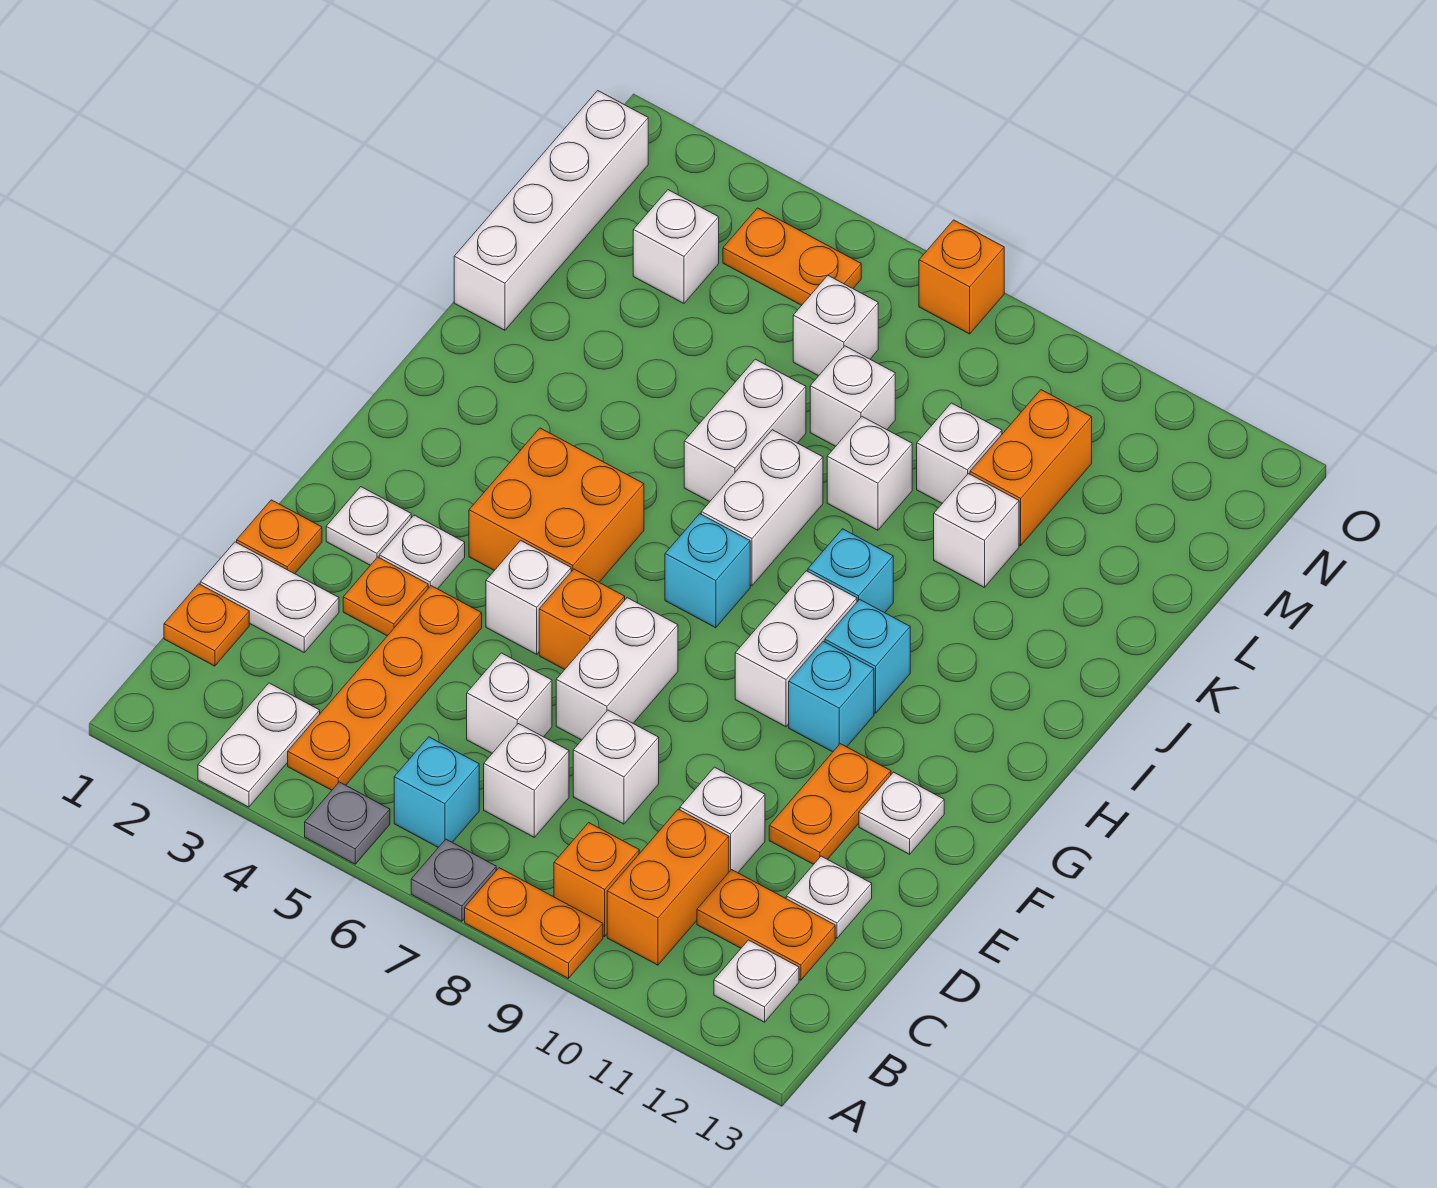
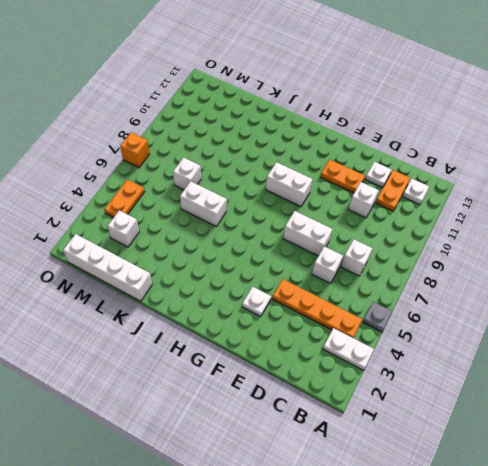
none -> grey plate A7 level 1
none -> orange plate A8:A9 level 1
none -> cyan brick B6 level 1
none -> orange brick B9 level 1

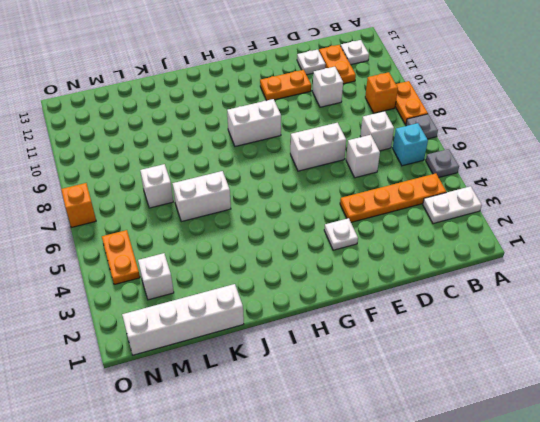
none -> orange brick B10:C10 level 1
none -> orange plate C1 level 1
none -> white plate D1:D2 level 1
none -> white brick D8 level 1

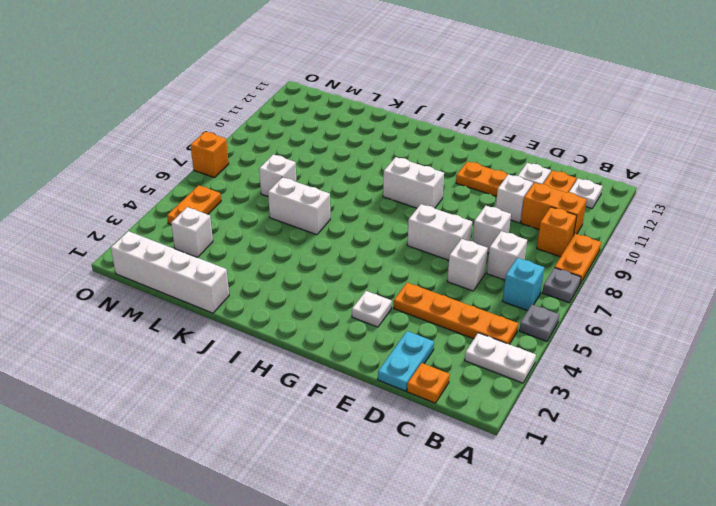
cyan plate D1:D2 level 1 -> white plate D1:D2 level 1
none -> orange plate E1 level 1
none -> orange plate E3 level 1
none -> white plate F2 level 1
none -> white brick F5 level 1

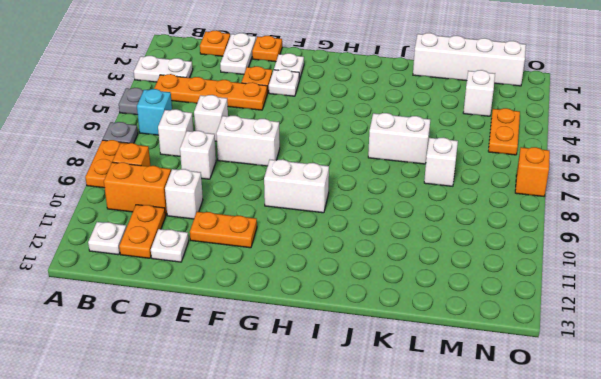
none -> white brick F5 level 1
none -> orange brick F6 level 1
none -> white plate F12 level 1
none -> orange brick G4:H5 level 1

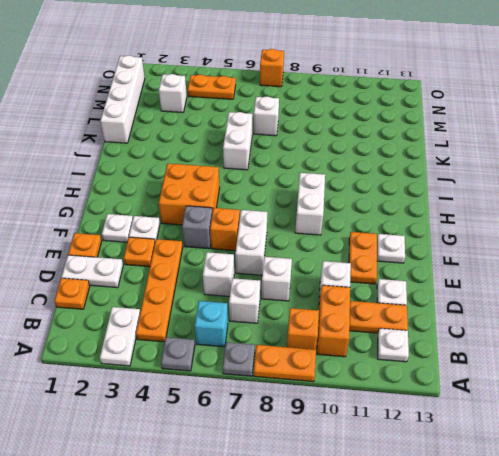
grey brick F5 level 1 -> white brick F5 level 1
none -> cyan brick G10 level 1
none -> cyan brick H7 level 1
none -> cyan brick H10 level 1
none -> white brick I7:J7 level 1

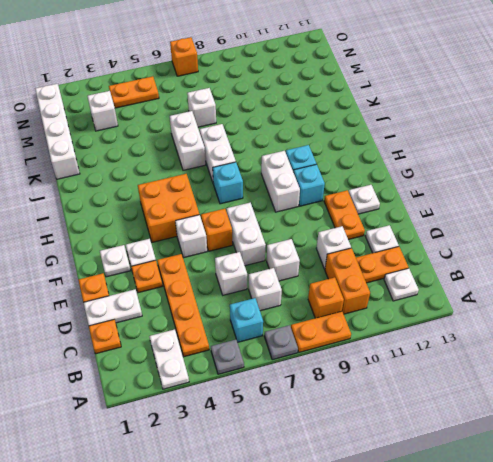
none -> cyan brick I9 level 1
none -> white brick K8 level 1
none -> white brick K10 level 1
none -> white brick L9 level 1

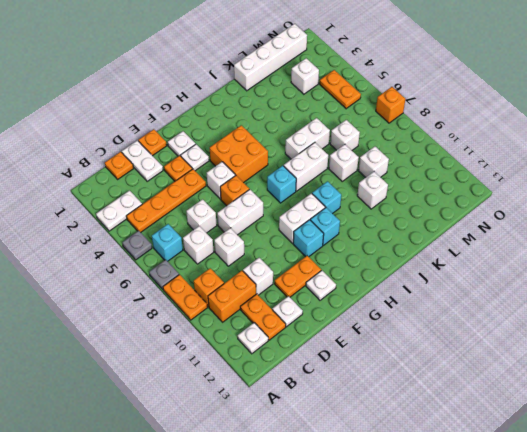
none -> orange brick L10:M10 level 1
none -> white brick M6 level 1

